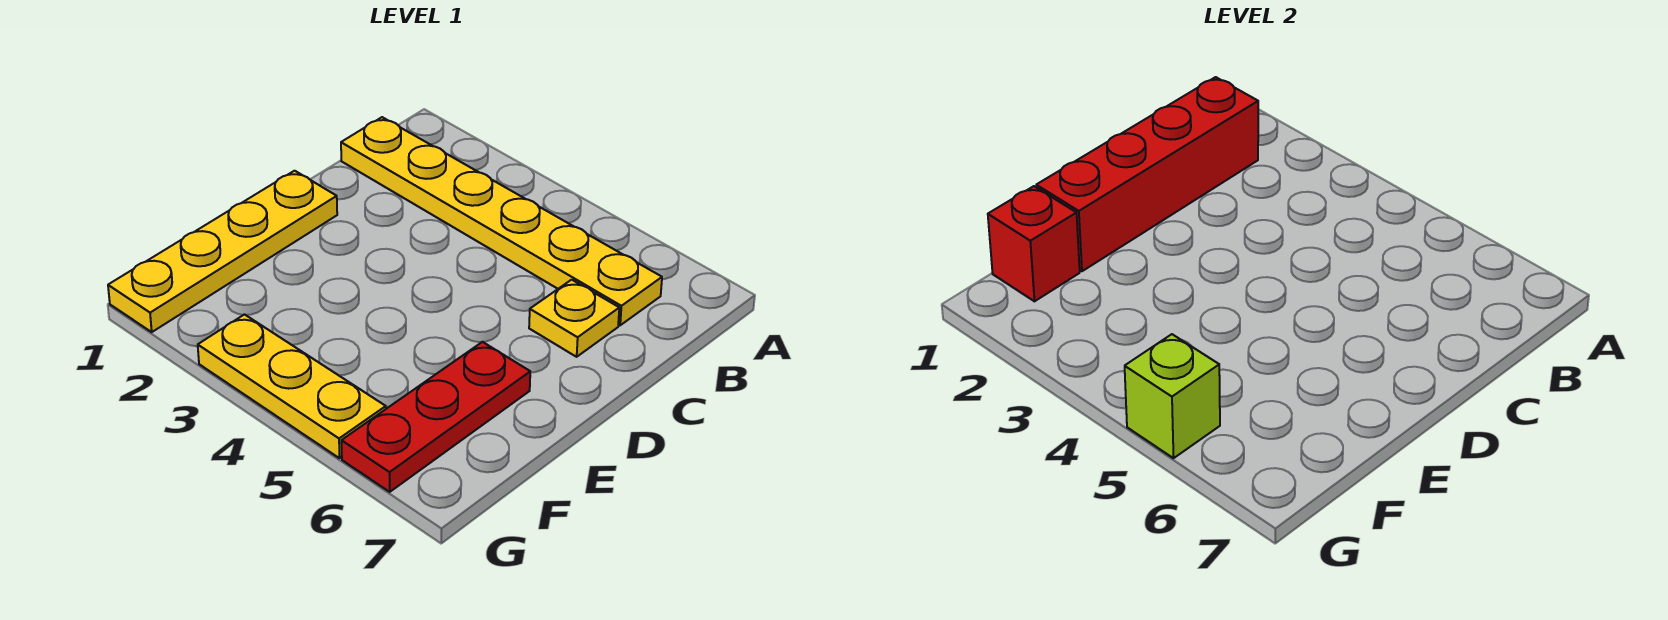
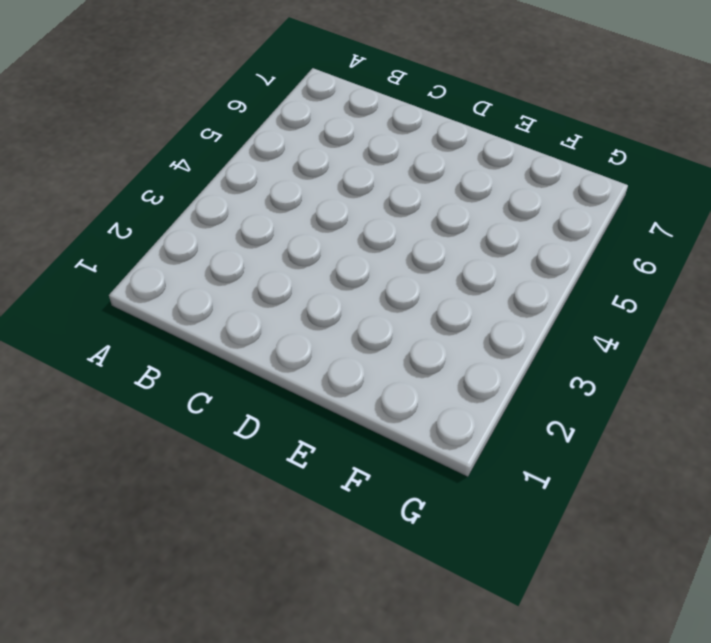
none -> yellow plate B1:B6 level 1
none -> yellow plate C6 level 1

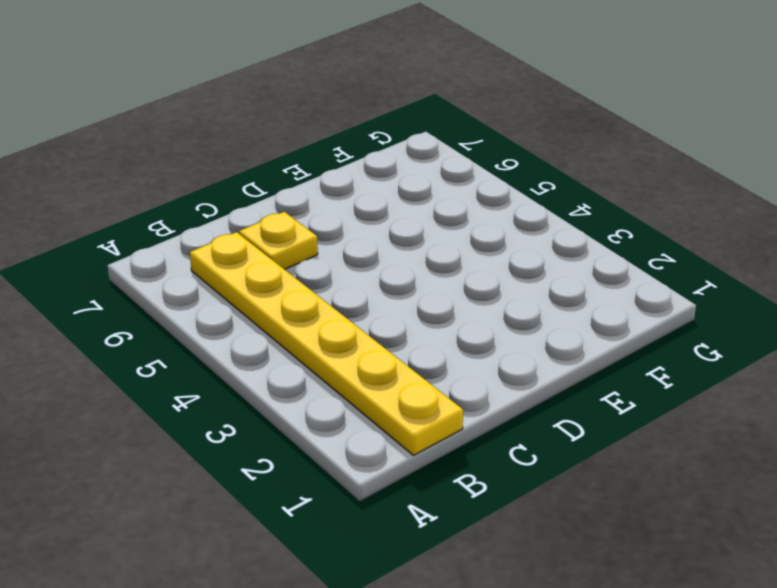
none -> yellow plate D1:G1 level 1
none -> red plate E6:G6 level 1

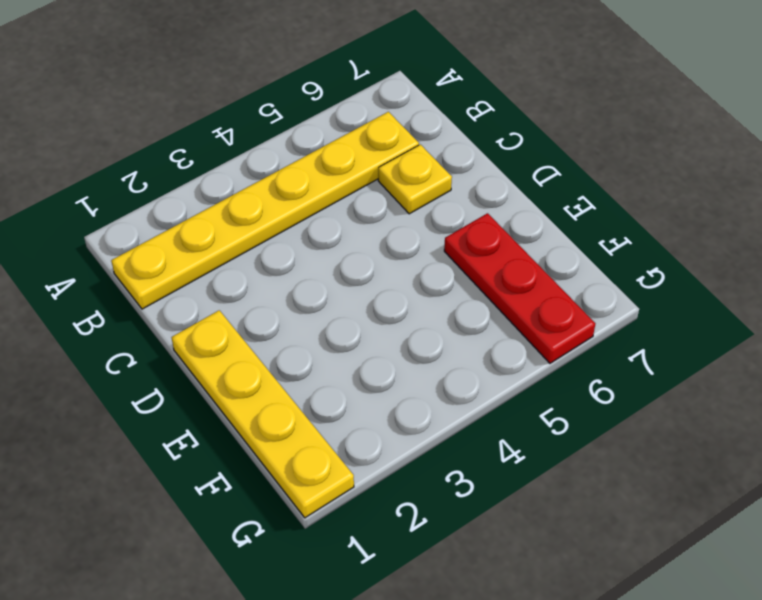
none -> yellow plate G3:G5 level 1
none -> red brick B1:E1 level 2

